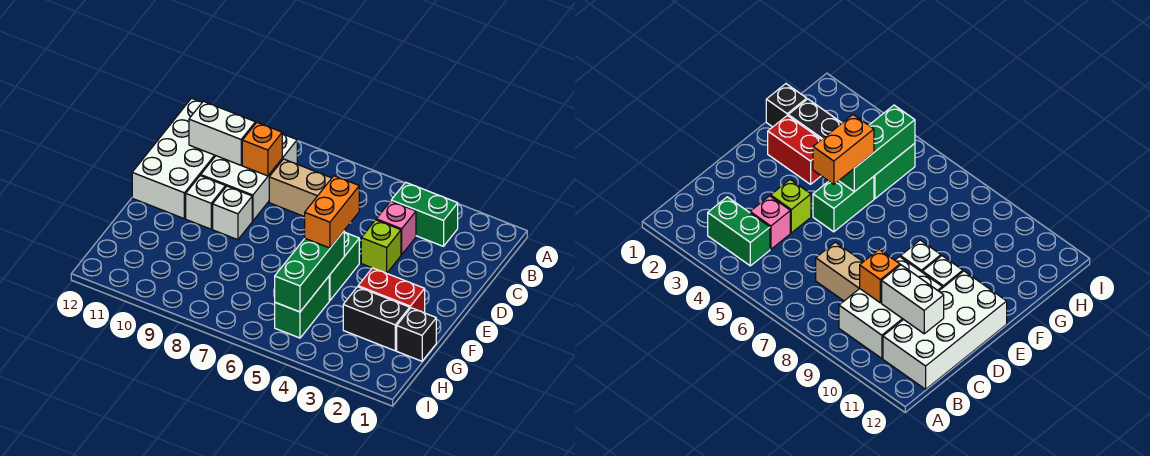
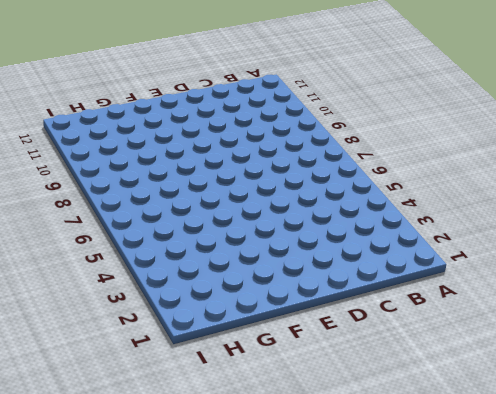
none -> green brick B3:B4 level 1
none -> white brick B9:D10 level 1
none -> white brick B11:E12 level 1

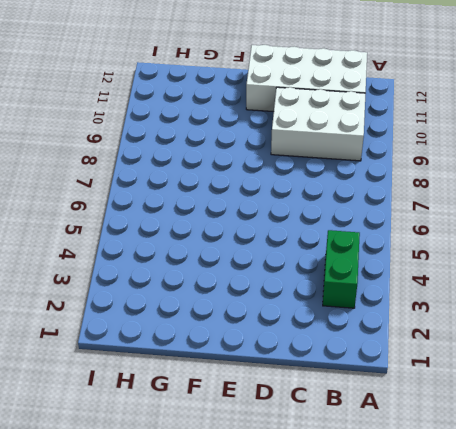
none -> pink brick C4 level 1
none -> tan brick C7:C8 level 1
none -> lime brick D4 level 1

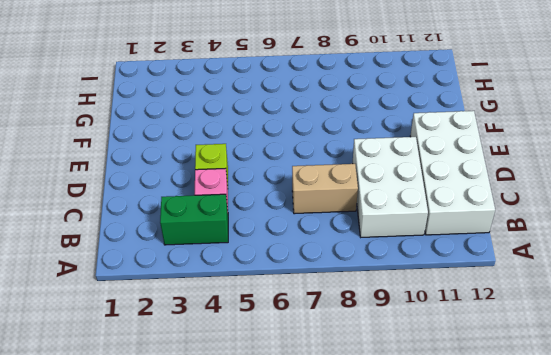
none -> green brick E5:F5 level 1
none -> white brick E9 level 1
none -> white brick E10 level 1

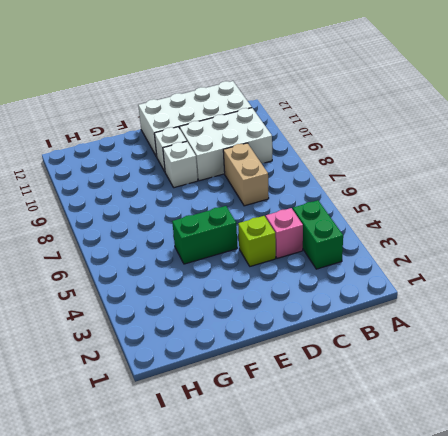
none -> red brick F2:F3 level 1
none -> black brick G1 level 1
none -> black brick G2:G3 level 1

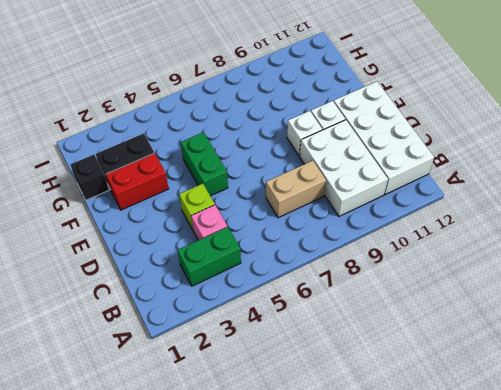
none -> green brick G5:H5 level 1
none -> orange brick C9 level 2
none -> white brick C10:C11 level 2

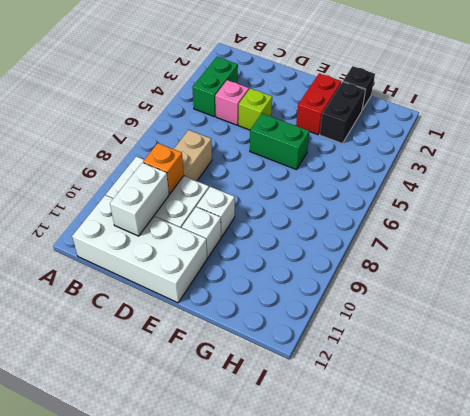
none -> green brick G5:H5 level 1
none -> green brick F5:H5 level 2
none -> orange brick E5:F5 level 3

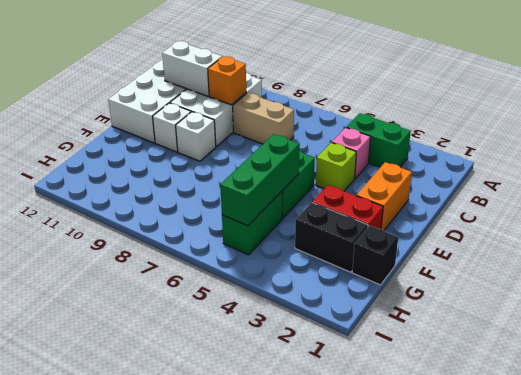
orange brick D2:E2 level 1 -> orange brick E5:F5 level 3

